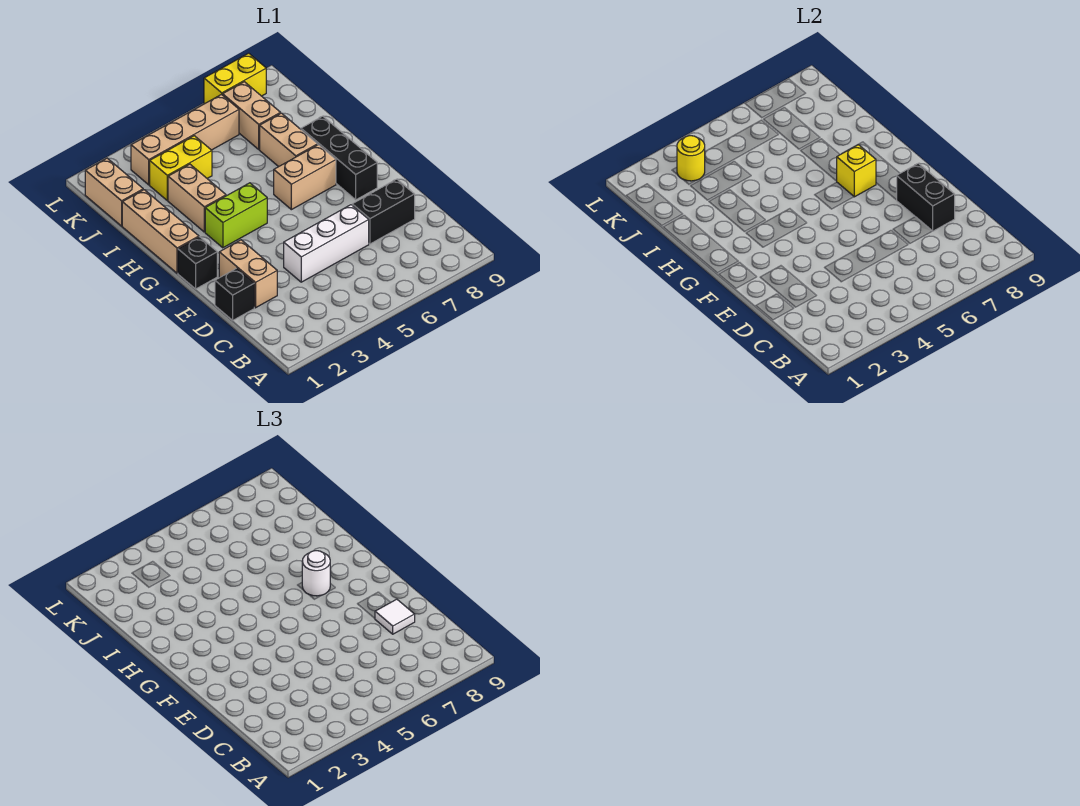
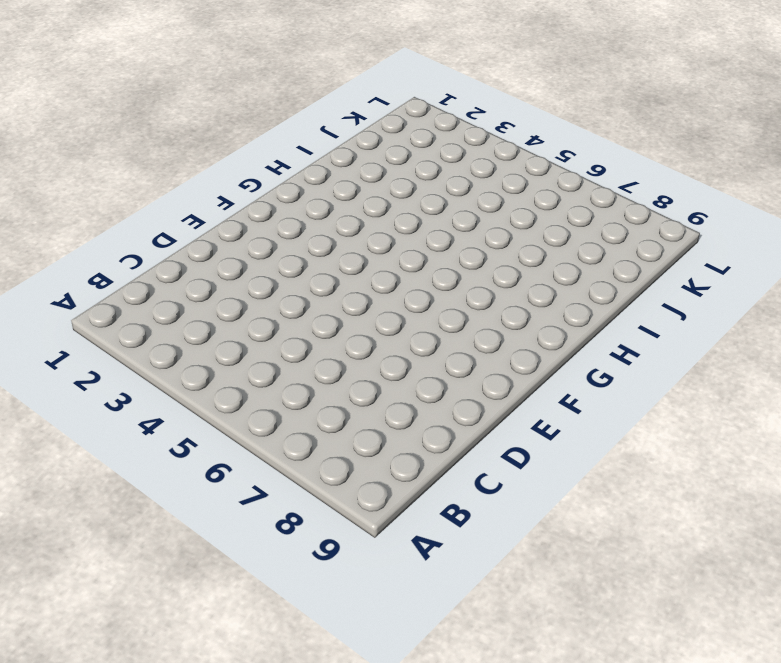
none -> black brick D1 level 1
none -> tan brick D2:E2 level 1
none -> white brick D4:D6 level 1

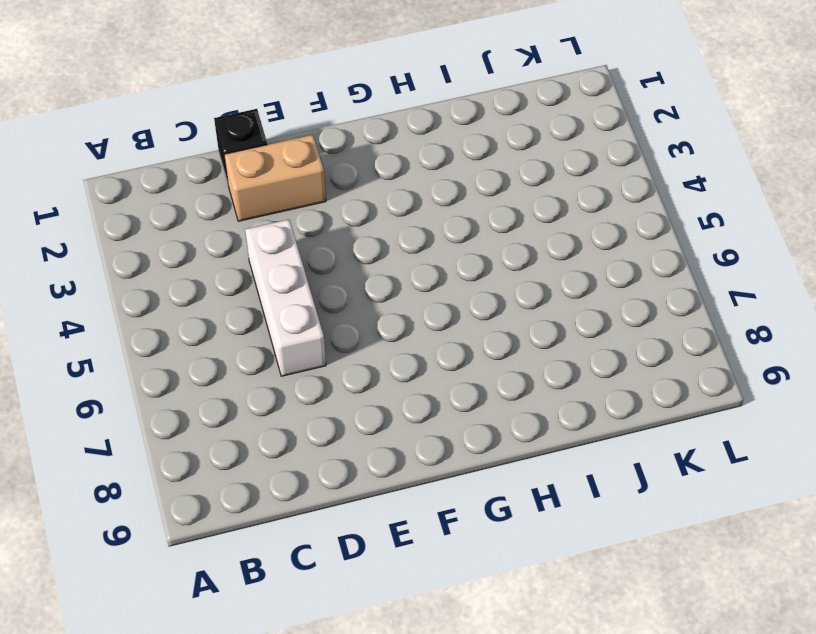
none -> black brick D7:D8 level 1
none -> black brick F1 level 1
none -> black brick F8:H8 level 1

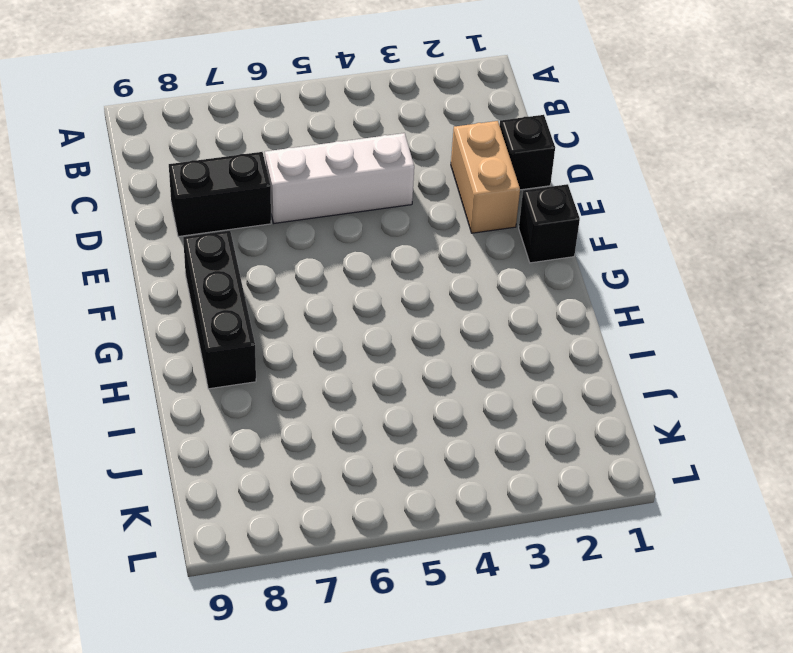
none -> tan brick G1:I1 level 1
none -> lime brick G3:G4 level 1
none -> tan brick G6:G7 level 1

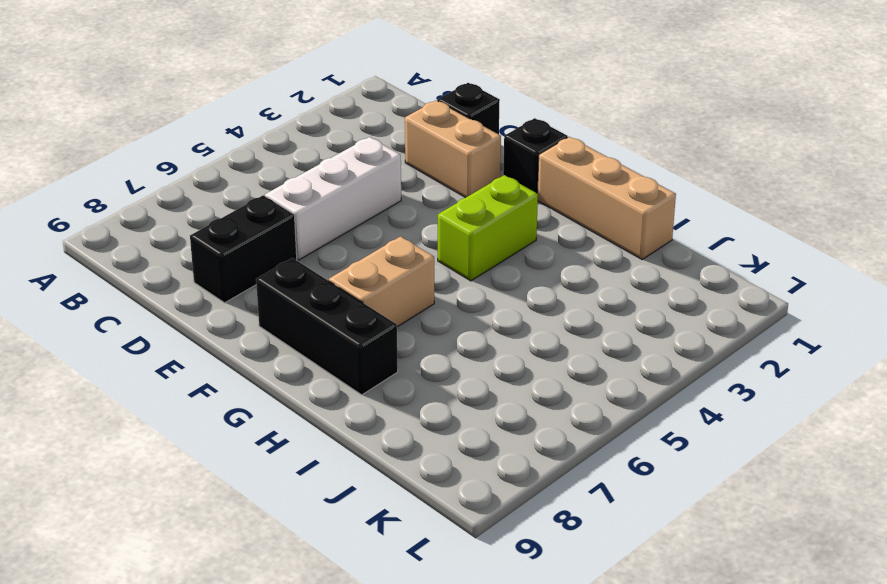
none -> tan brick H3:I3 level 1
none -> tan brick H7:I7 level 1
none -> tan brick J1:K1 level 1

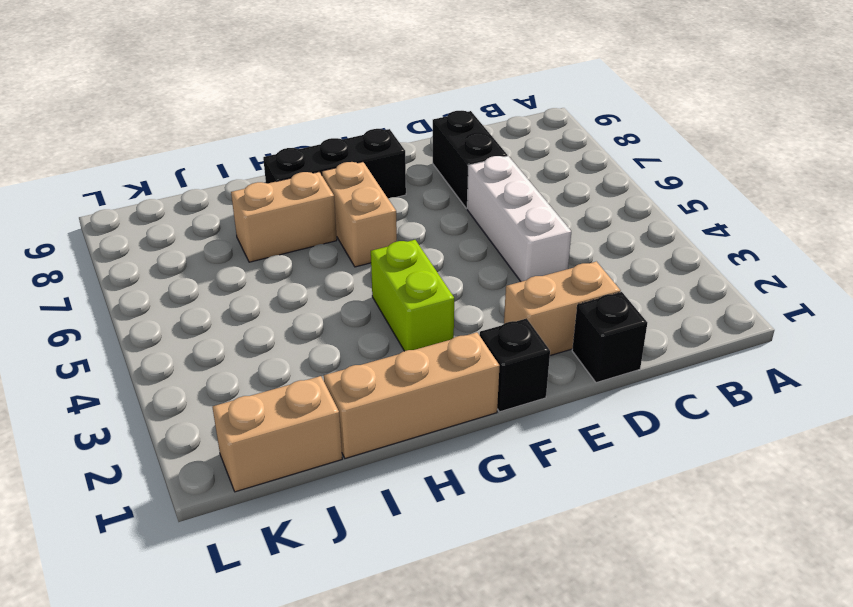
none -> tan brick H3:I3 level 1
none -> yellow brick J3:J4 level 1
none -> tan brick J7:K7 level 1

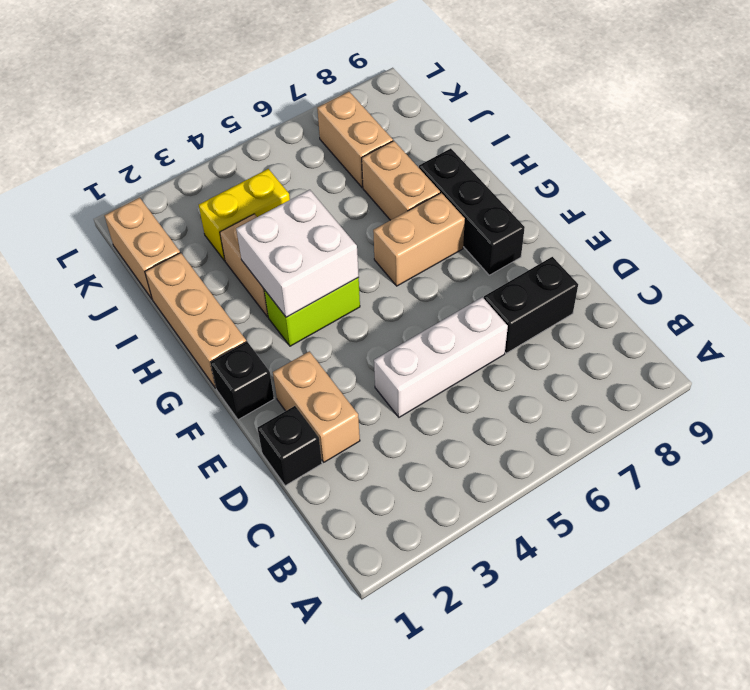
white brick G3:H4 level 2 -> none
none -> tan brick K3:K6 level 1
none -> yellow brick L7:L8 level 1
none -> black brick D8:E8 level 2

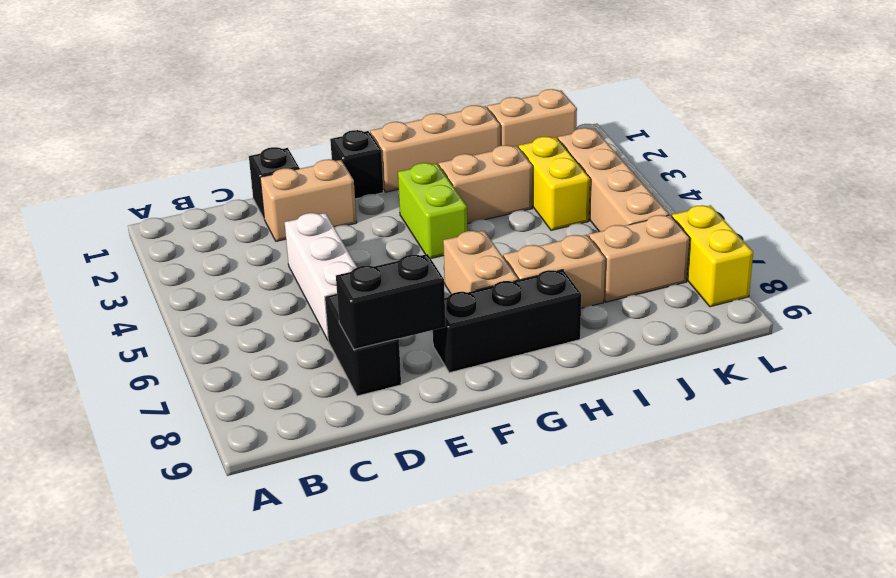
none -> yellow brick G7 level 2
none -> yellow round brick K3 level 2
none -> white tile D8 level 3

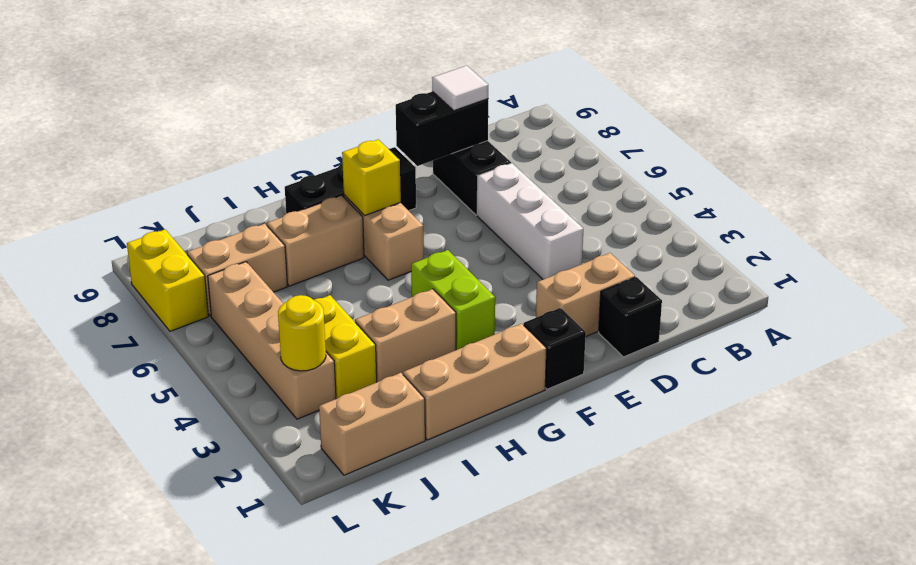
none -> white round brick G7 level 3

